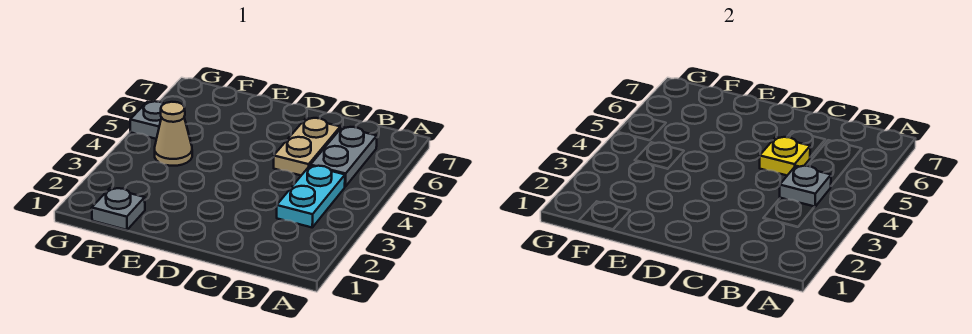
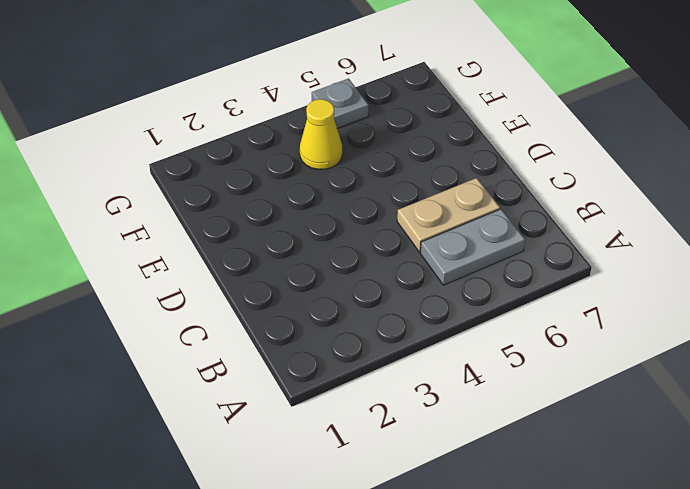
yellow cone F4 level 1 -> tan cone F4 level 1
none -> cyan plate B3:B4 level 1
none -> grey plate F1 level 1

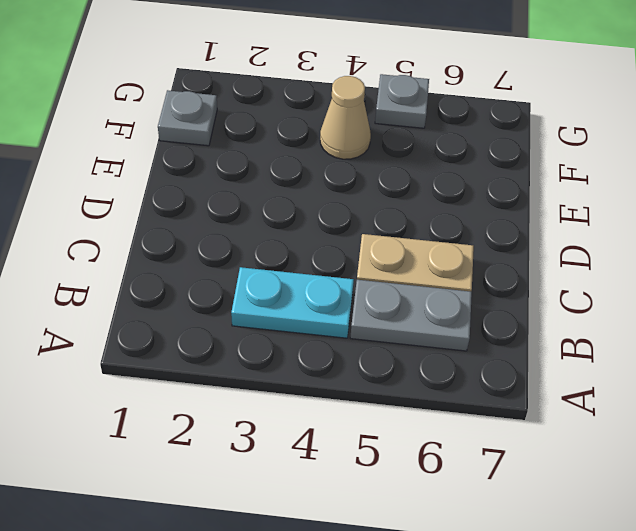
none -> grey plate B4 level 2
none -> yellow plate C5 level 2

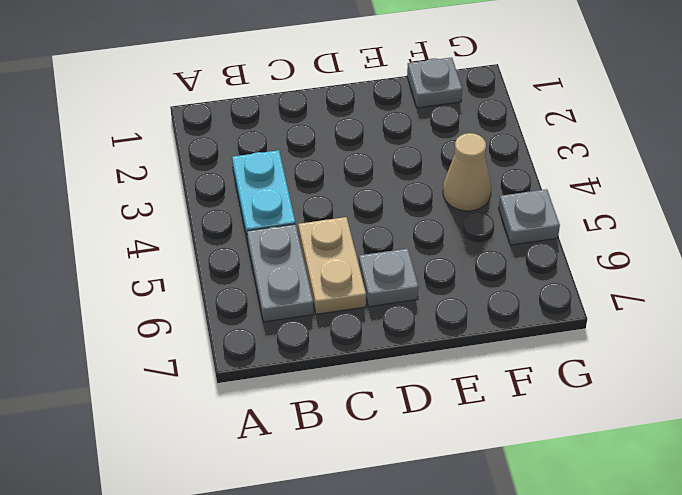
grey plate D6 level 1 -> grey plate B4 level 2
none -> yellow plate C5 level 2

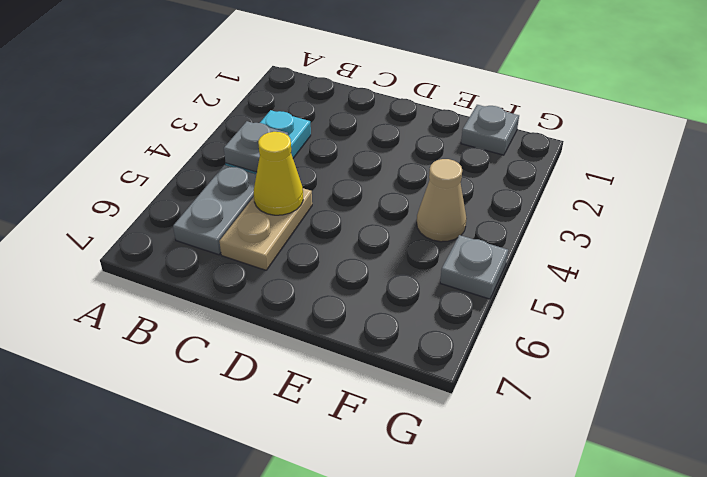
yellow cone C5 level 2 -> yellow plate C5 level 2

